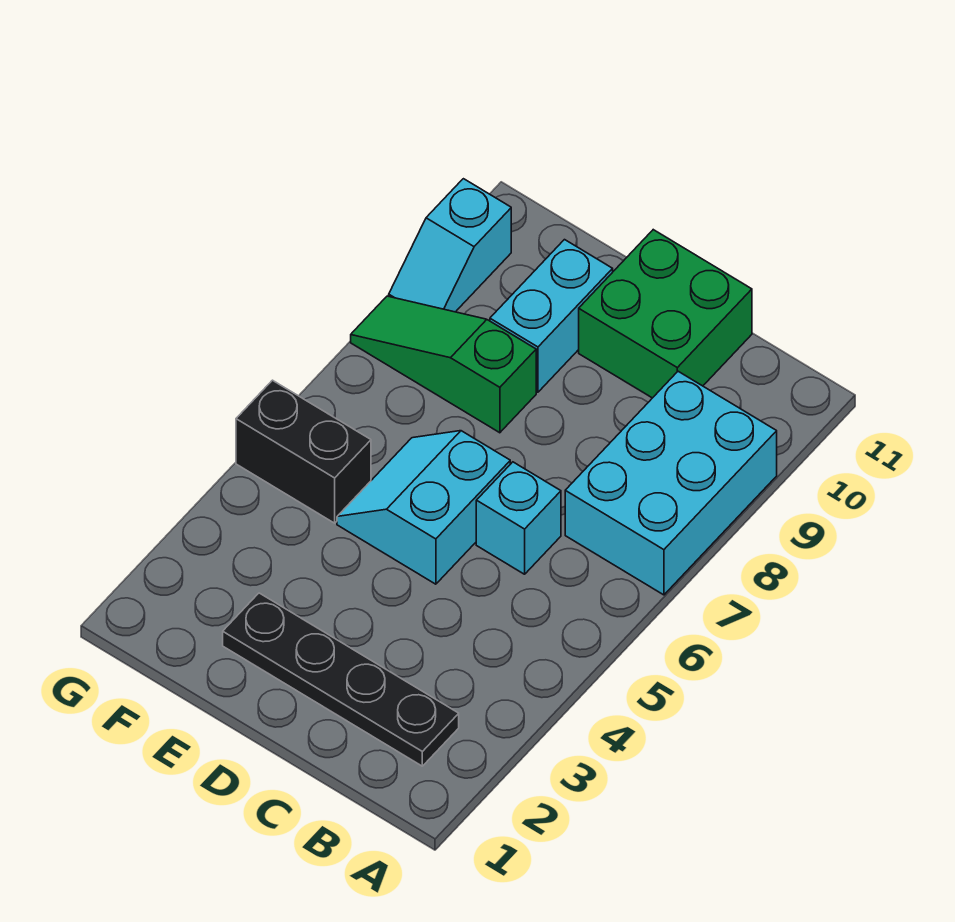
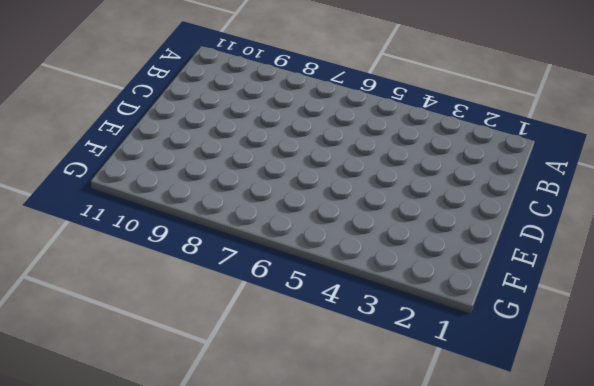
none -> cyan brick A7:B9 level 1
none -> black plate B2:E2 level 1

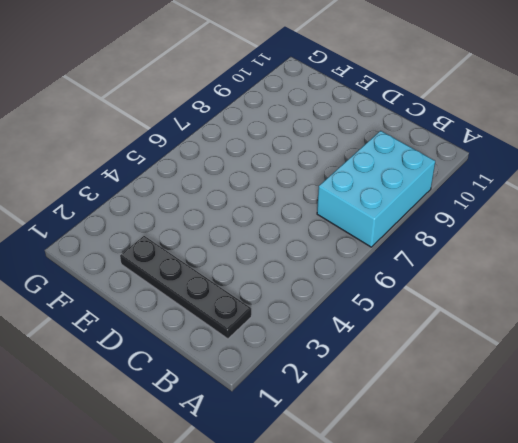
none -> cyan brick C6 level 1
none -> green brick C10:D11 level 1

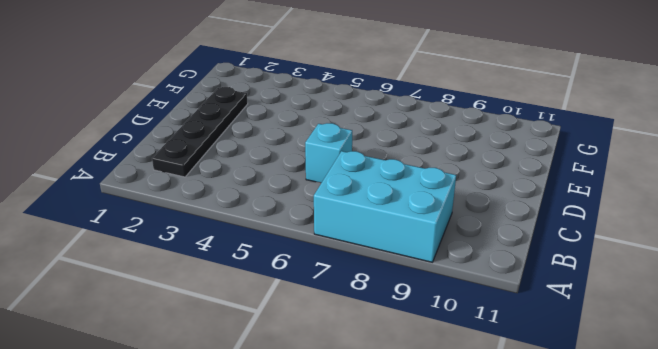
none -> green brick C10:D11 level 1
none -> cyan slope D5:E6 level 1 top D

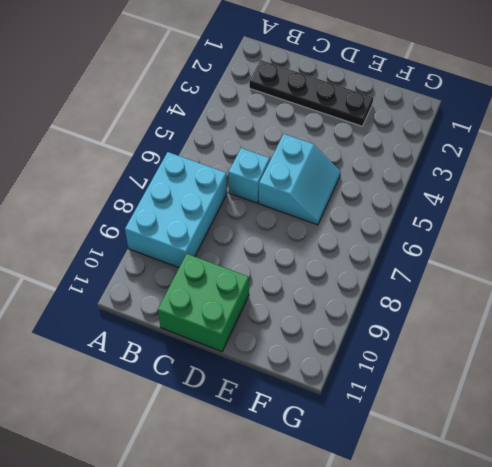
none -> green slope E8:G8 level 1 top E
none -> cyan brick E9:E10 level 1

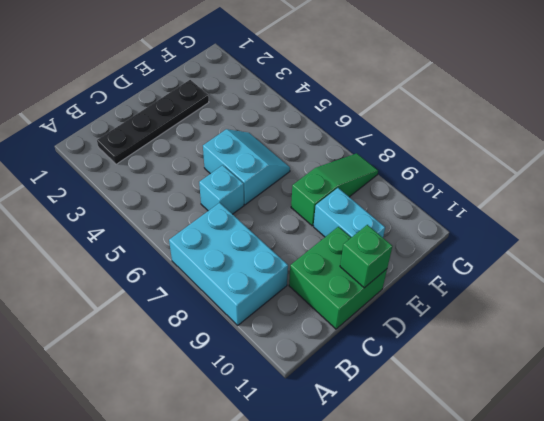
green brick D11 level 2 -> none
none -> black brick F5:G5 level 1
none -> cyan slope G9:G10 level 1 top 10

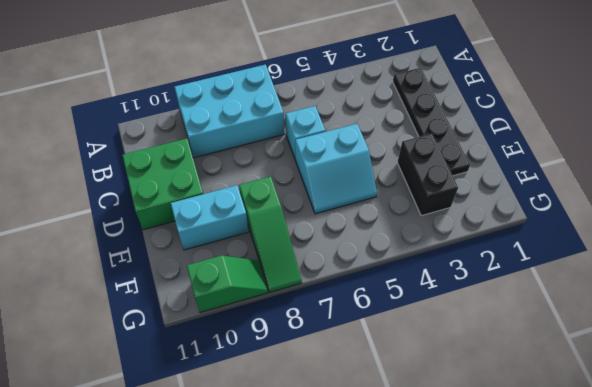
black brick E3:F3 level 1 -> black brick F5:G5 level 1
green slope G9:G10 level 1 top 10 -> cyan slope G9:G10 level 1 top 10

